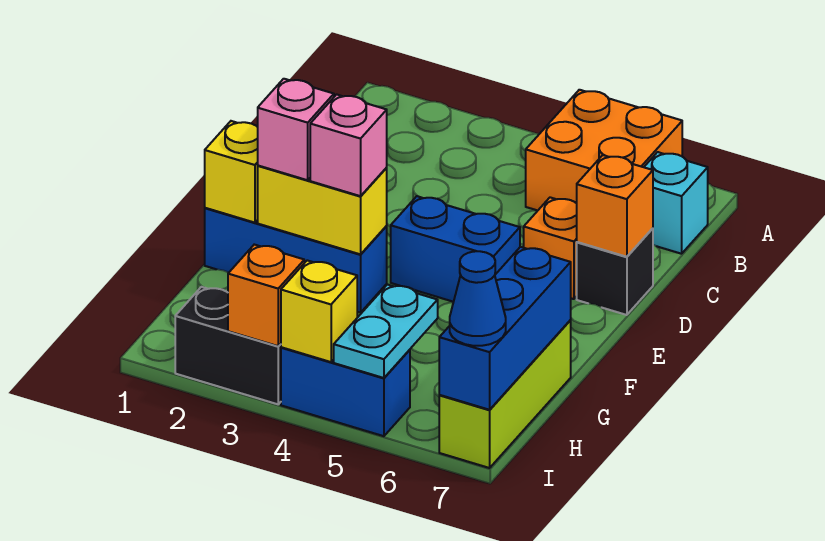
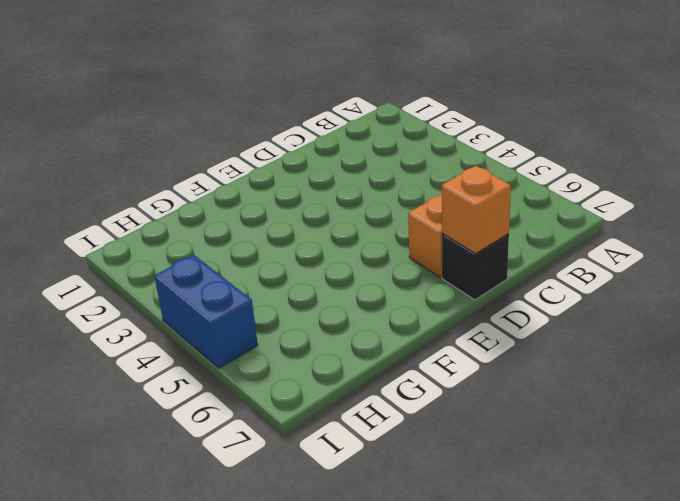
none -> orange brick A5:B6 level 1
none -> cyan brick B7 level 1
none -> blue brick E4:E5 level 1

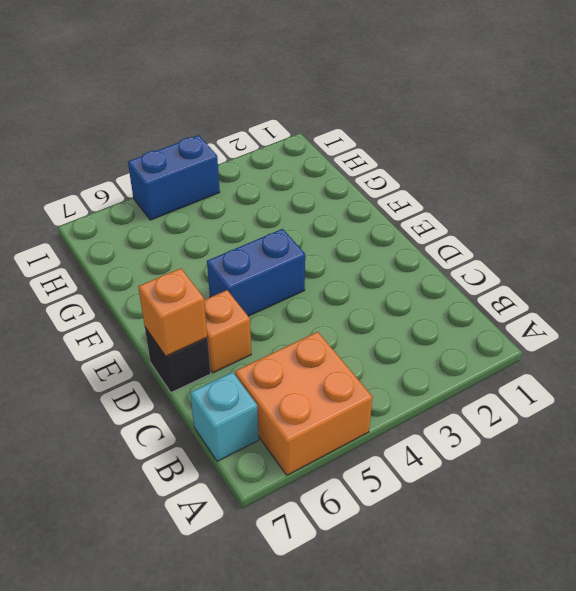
none -> blue brick F1:F3 level 1
none -> lime brick G7:I7 level 1
none -> black brick I2:I3 level 1

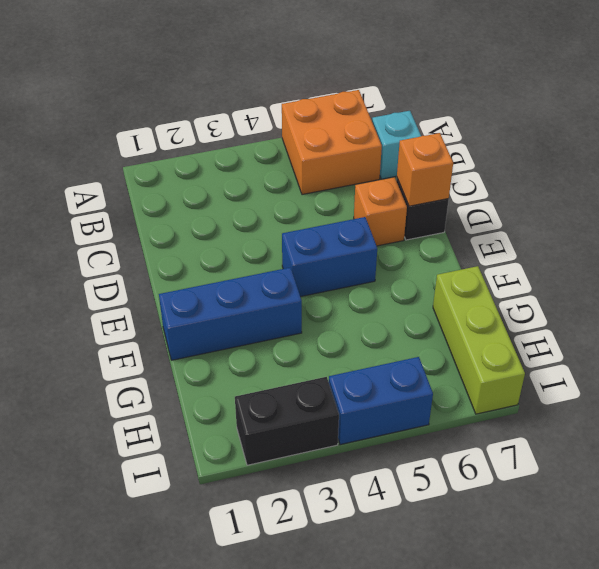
none -> yellow brick F1 level 2
none -> yellow brick F2:F3 level 2
none -> blue brick G7:I7 level 2

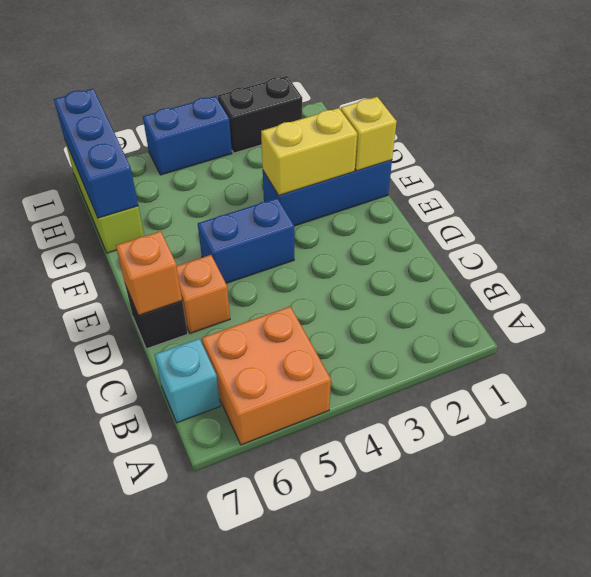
none -> cyan plate H5:I5 level 2
none -> orange brick I3 level 2
none -> yellow brick I4 level 2

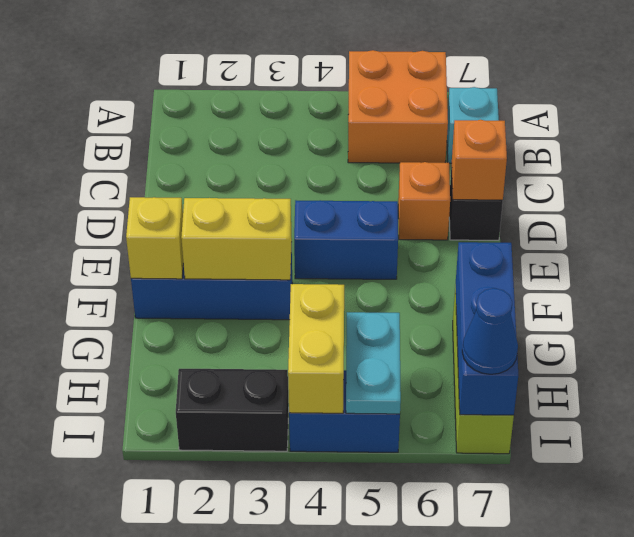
yellow brick H4:I4 level 2 -> yellow brick I4 level 2
none -> orange brick I3 level 2
none -> pink brick F2 level 3
none -> pink brick F3 level 3

